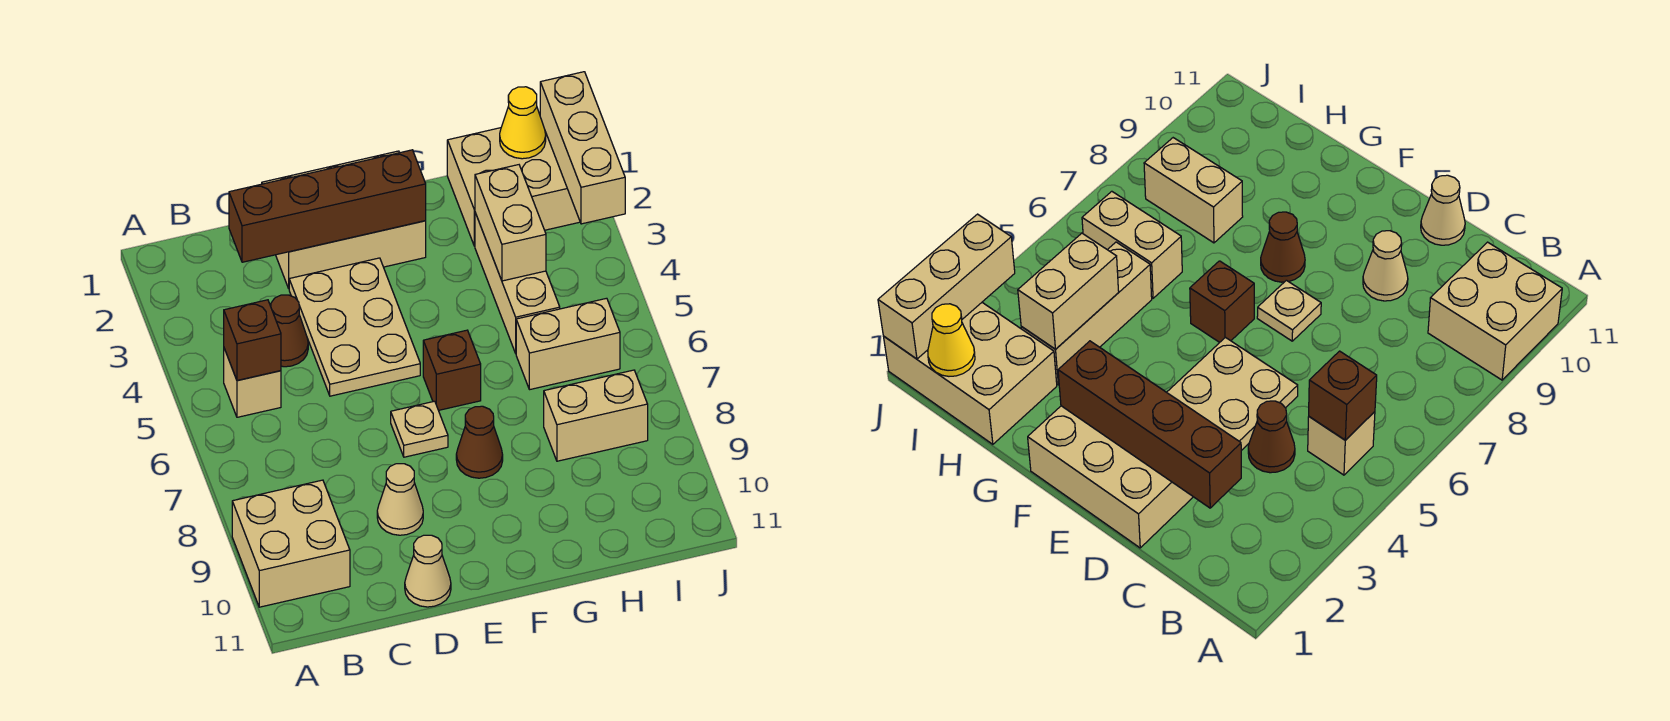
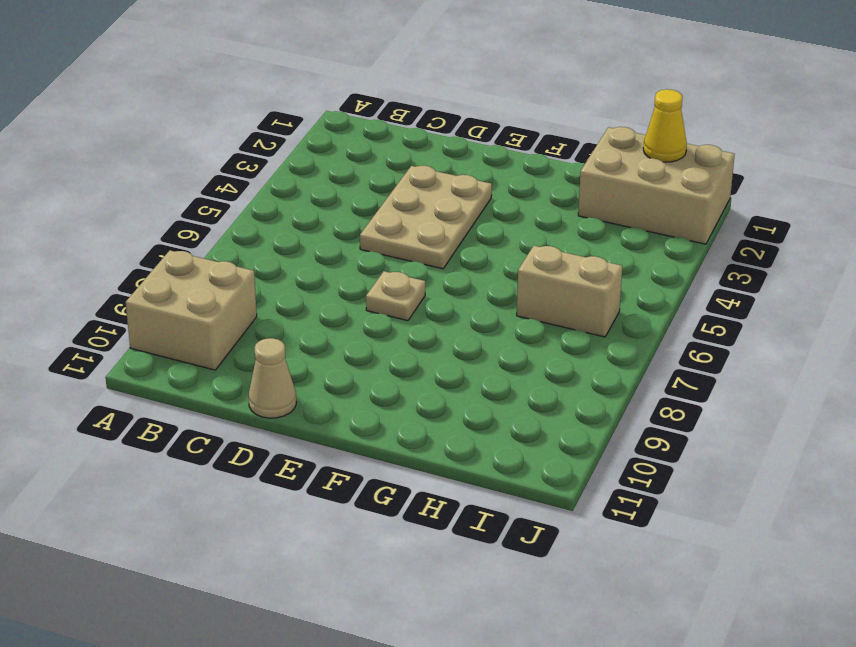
none -> tan brick B5 level 1
none -> brown cone C4 level 1
none -> tan brick D1:F2 level 1

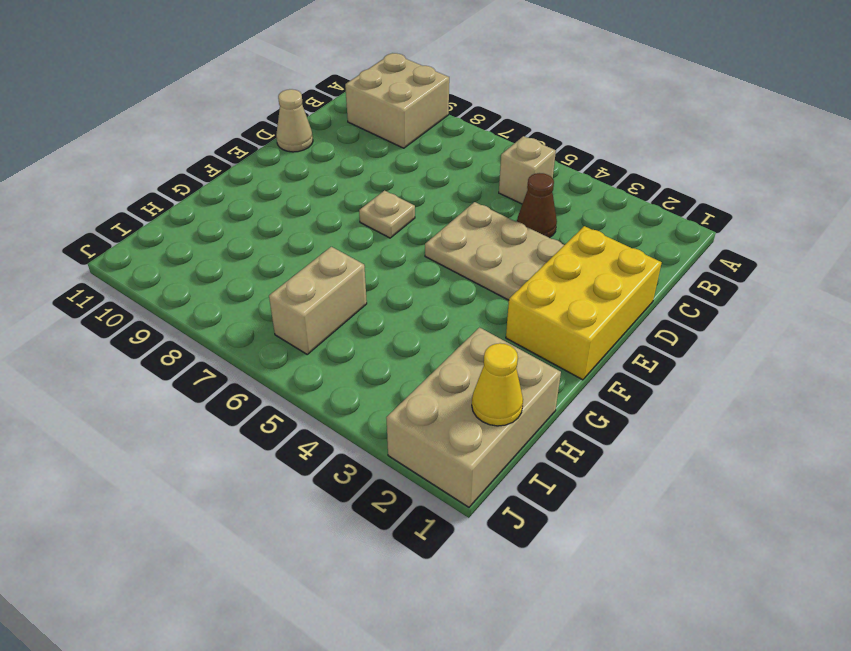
yellow brick D1:F2 level 1 -> tan brick D1:F2 level 1
none -> tan cone D9 level 1
none -> brown brick F6 level 1
none -> brown cone F8 level 1

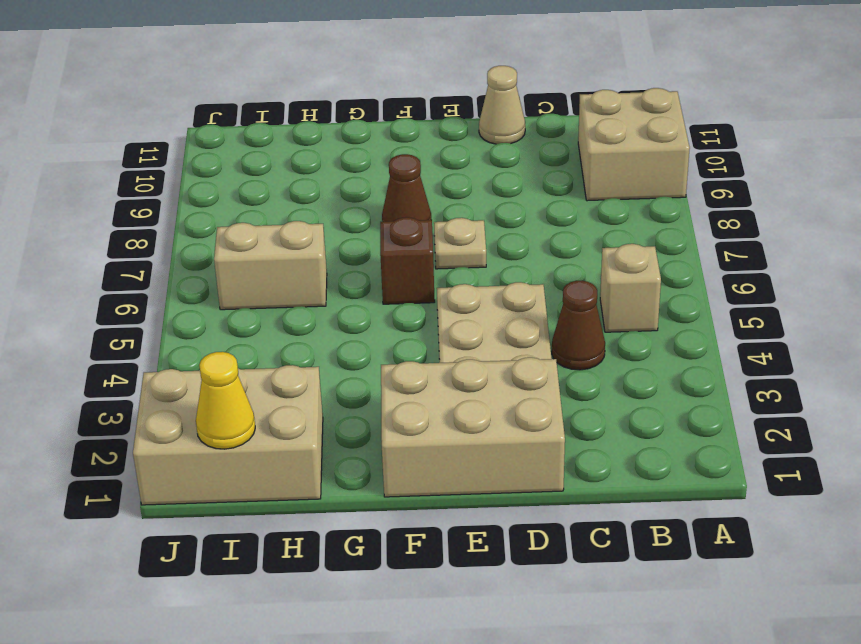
none -> tan cone D9 level 1
none -> tan brick H3:H5 level 1
none -> tan brick H8:I8 level 1

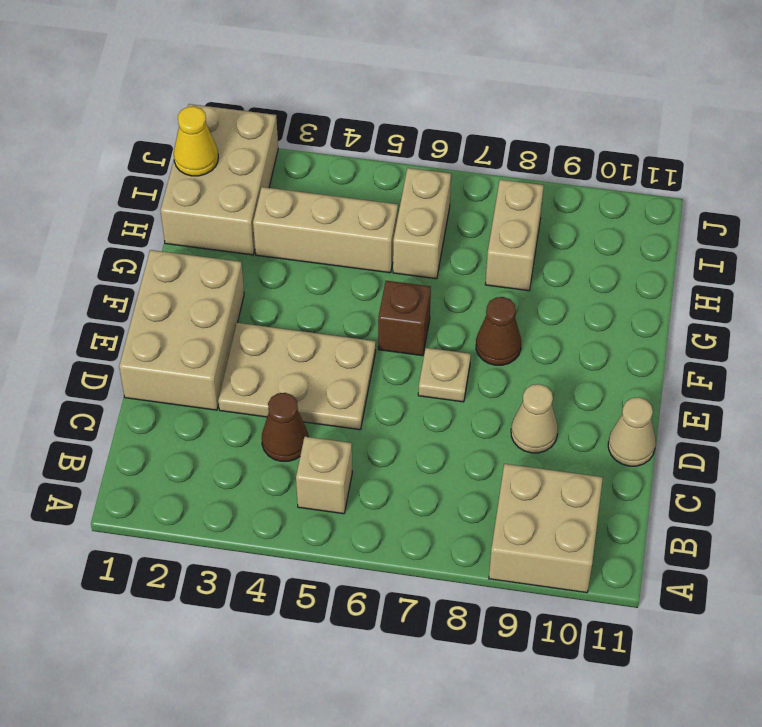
none -> brown brick B5 level 2
none -> brown brick C2:F2 level 2
none -> tan brick H3:H4 level 2

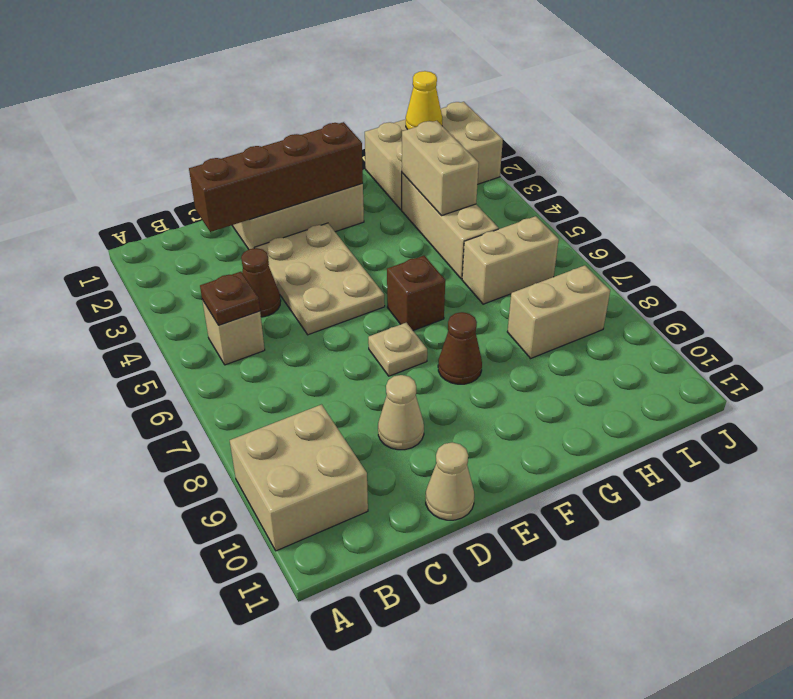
brown plate B5 level 2 -> brown brick B5 level 2
none -> tan brick J1:J3 level 2

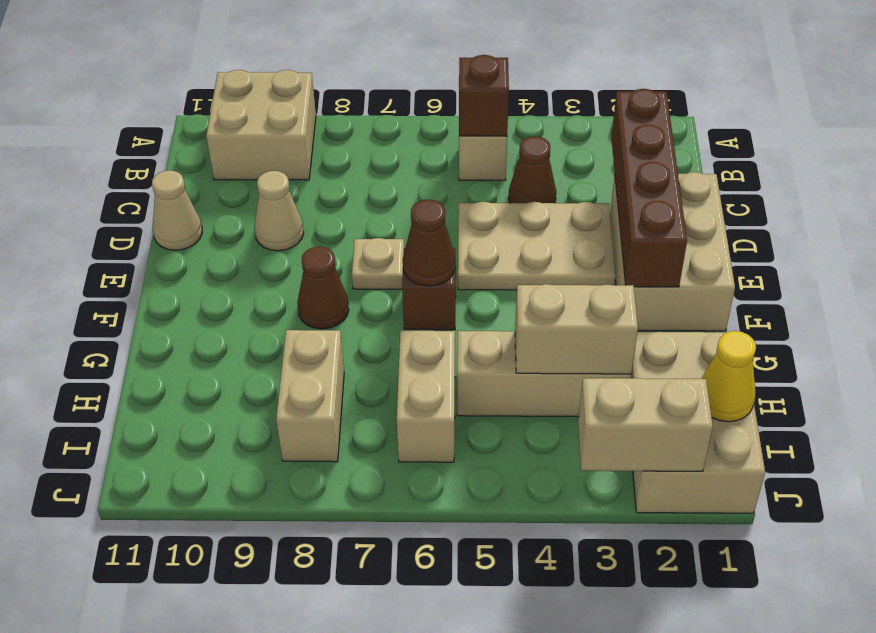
brown cone F6 level 2 -> none
tan brick J2:J3 level 2 -> tan brick J1:J3 level 2

